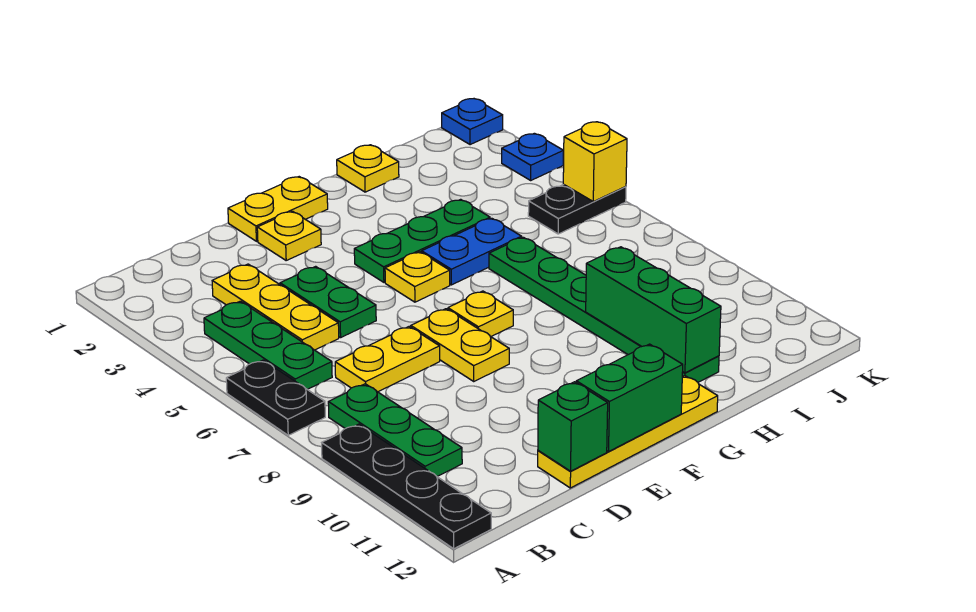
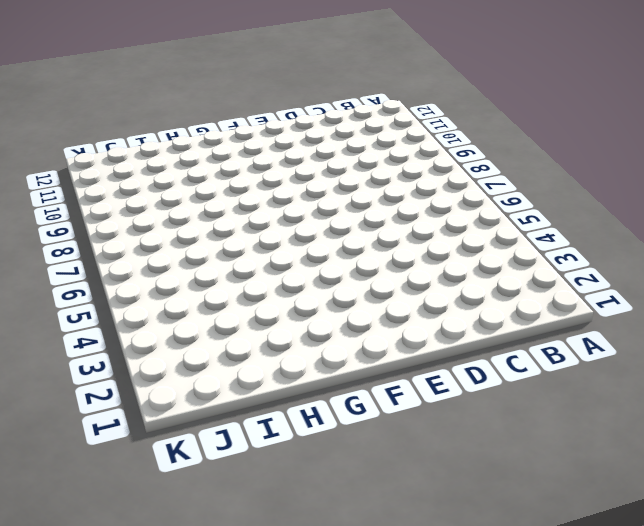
none -> black plate A6:A7 level 1
none -> black plate A9:A12 level 1
none -> green plate B4:B6 level 1

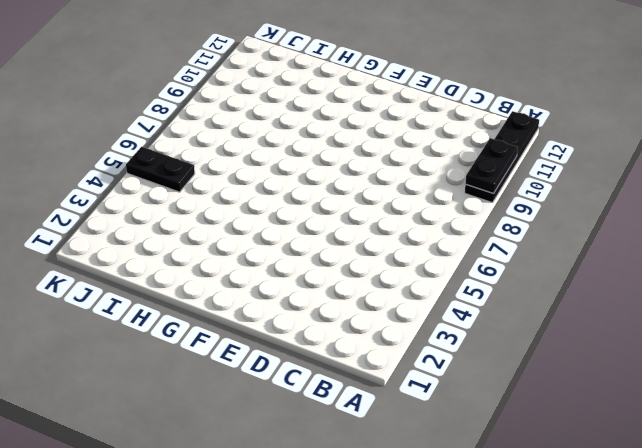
black plate A9:A10 level 2 -> black plate A6:A7 level 1
none -> green plate B4:B6 level 1
none -> green plate B8:B10 level 1
none -> yellow plate C3:C5 level 1

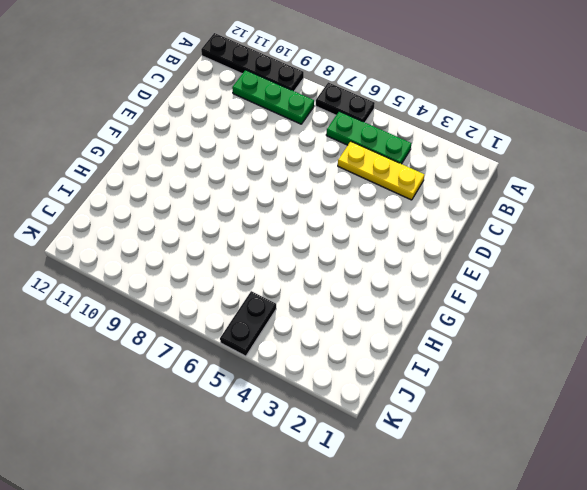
none -> yellow plate C7:D7 level 1
none -> green plate D4:D5 level 1
none -> yellow plate D12:G12 level 1

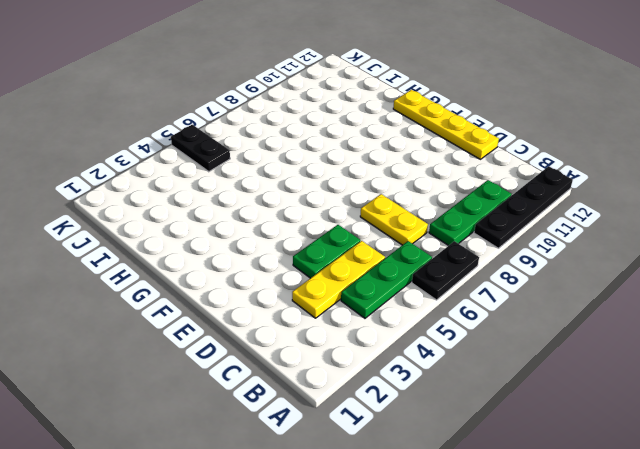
none -> yellow plate E1:F1 level 1
none -> yellow plate E2 level 1
none -> yellow plate E7:E8 level 1

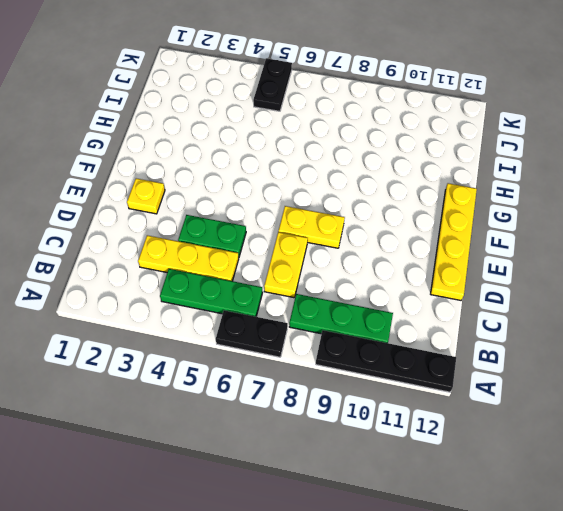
none -> yellow plate E1:F1 level 1
none -> green plate F4:H4 level 1
none -> yellow plate F5 level 1

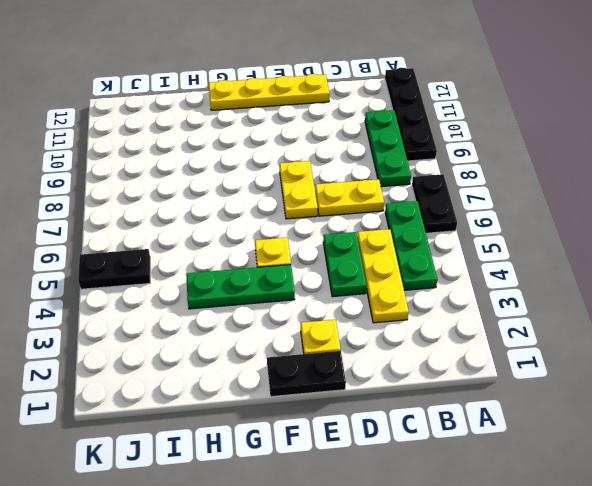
black plate E1:F1 level 1 -> yellow plate E1:F1 level 1
none -> yellow plate F7 level 1
none -> blue plate G5:H5 level 1
none -> yellow plate H1 level 1

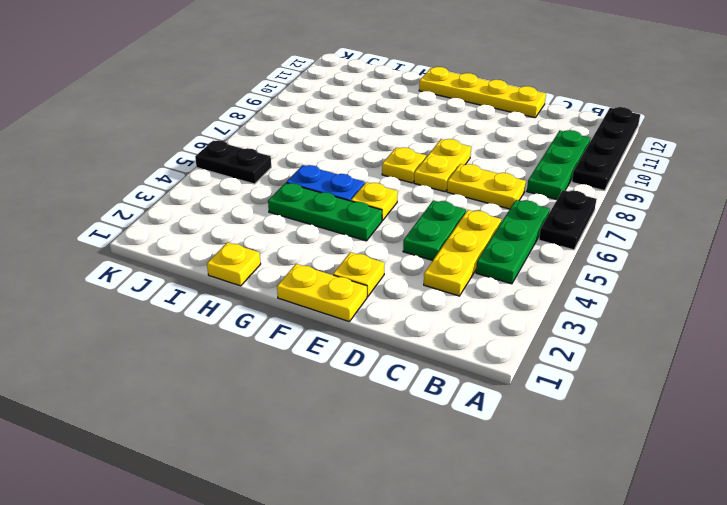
none -> green plate H6:H11 level 1
none -> blue plate K1 level 1
none -> blue plate K3 level 1

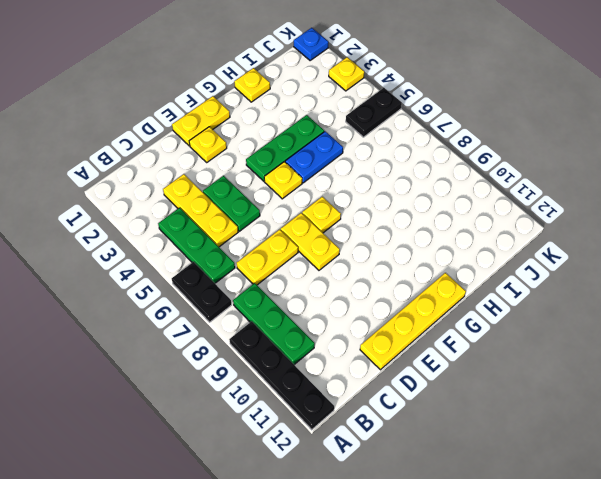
yellow plate K3 level 1 -> blue plate K3 level 1
none -> green plate H6:H11 level 1
none -> green brick D12 level 2
none -> green brick E12:F12 level 2

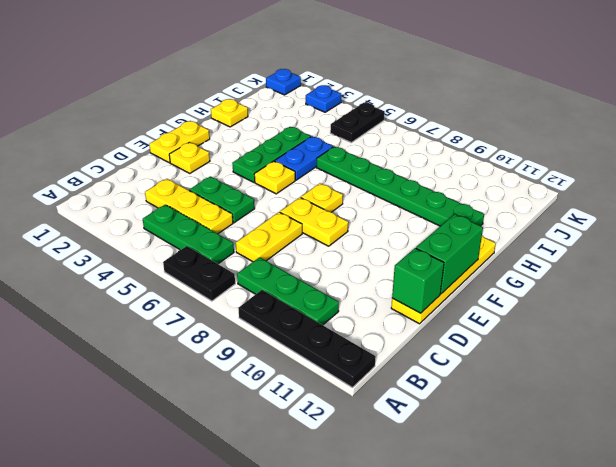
none -> green brick H9:H11 level 2
none -> yellow brick K5 level 2

